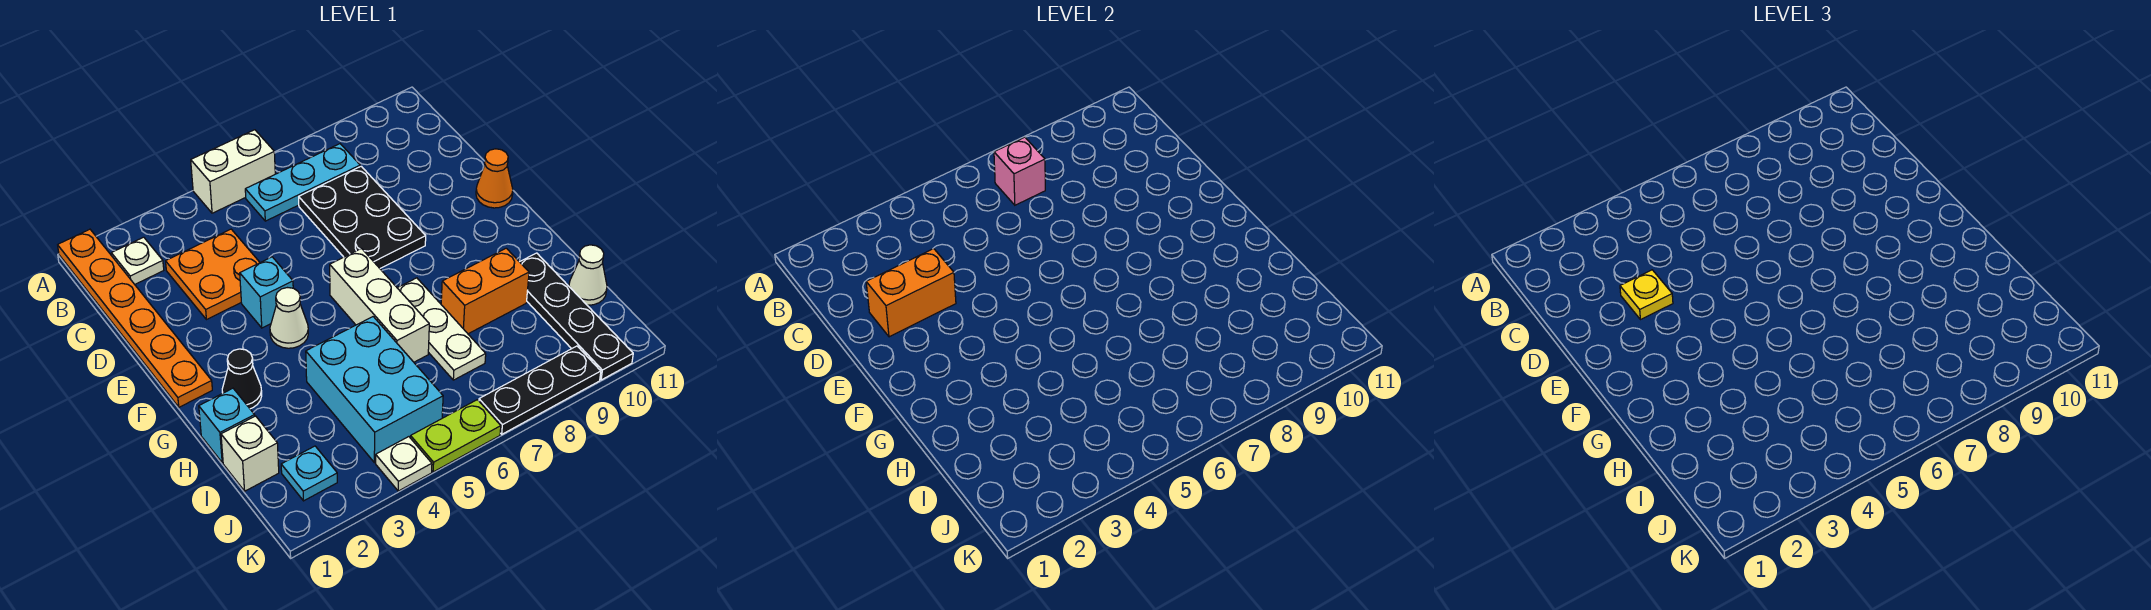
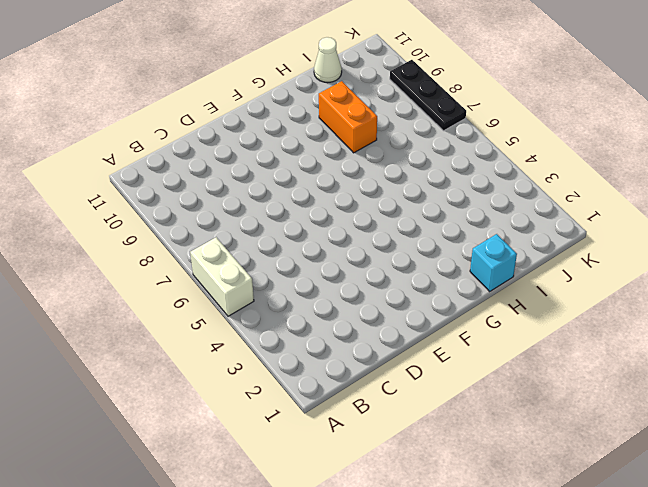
none -> orange plate A1:F1 level 1
none -> white plate B2 level 1
none -> cyan plate B6:B8 level 1

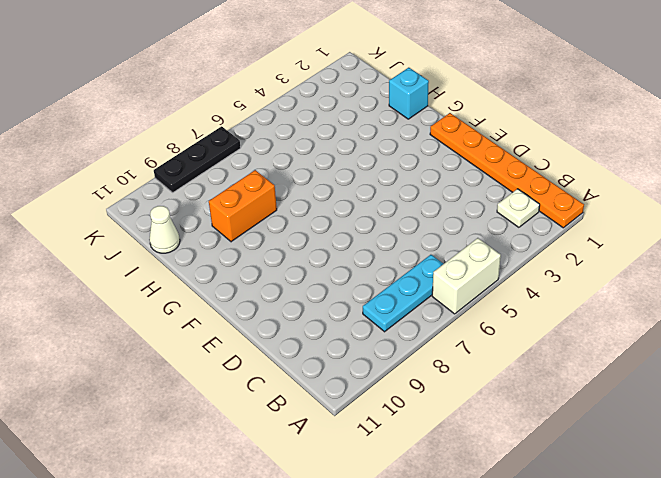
none -> orange plate C3:D4 level 1
none -> black plate C7:E8 level 1
none -> cyan brick E4 level 1

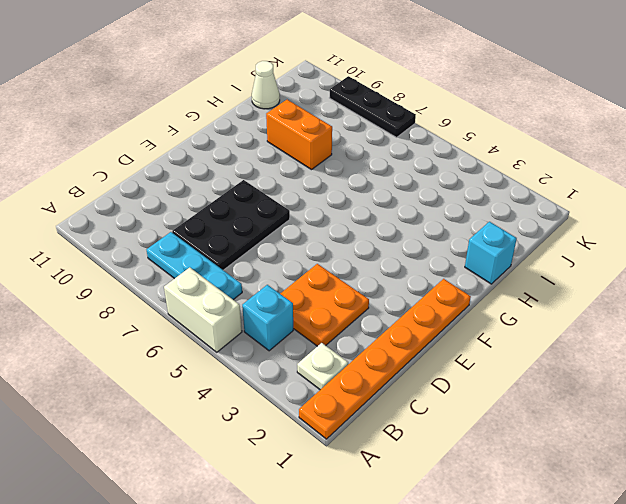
cyan brick B4 level 1 -> cyan brick E4 level 1
none -> orange cone E11 level 1
none -> white cone F4 level 1
none -> white brick F6:H6 level 1

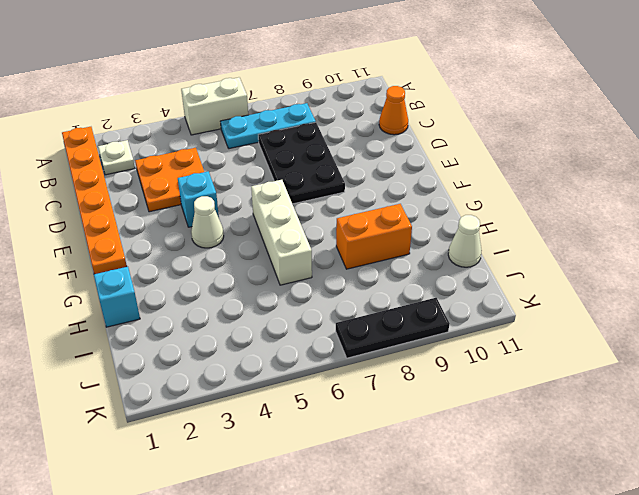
orange cone C11 level 1 -> orange cone E11 level 1
none -> black cone G2 level 1
none -> white plate G7:I7 level 1
none -> cyan brick H4:J5 level 1

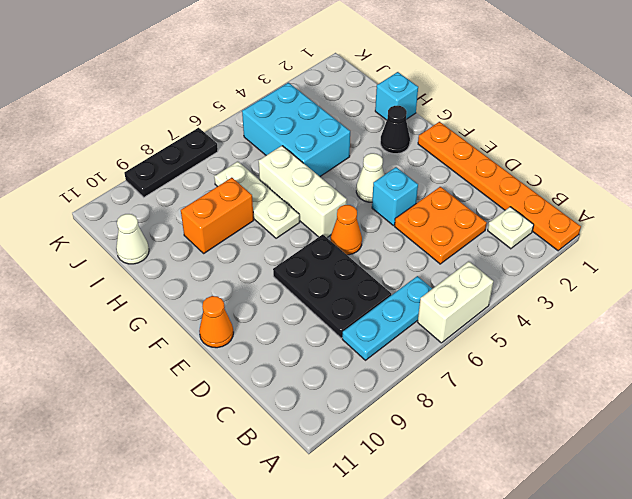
orange cone E6 level 1 -> none
none -> black plate H10:K10 level 1
none -> white brick I1 level 1
none -> cyan plate J2 level 1

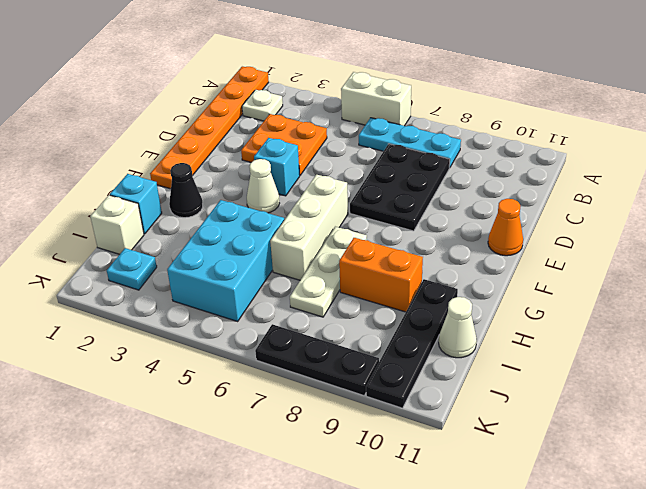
none -> white plate K4 level 1
none -> lime plate K5:K6 level 1
none -> pink brick B7 level 2

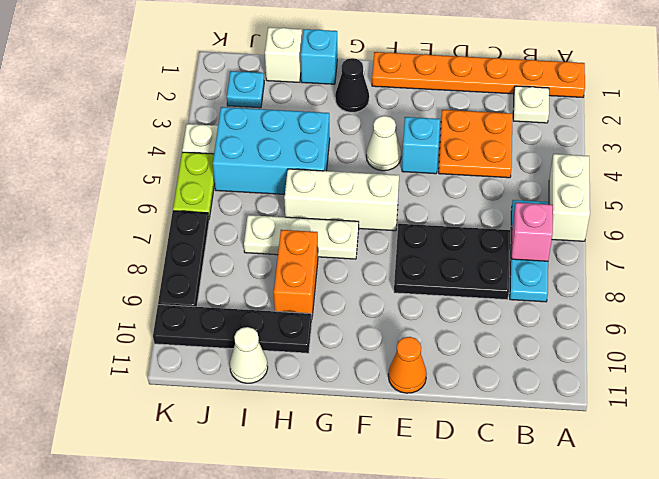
none -> orange brick D2:D3 level 2
none -> yellow plate D3 level 3

